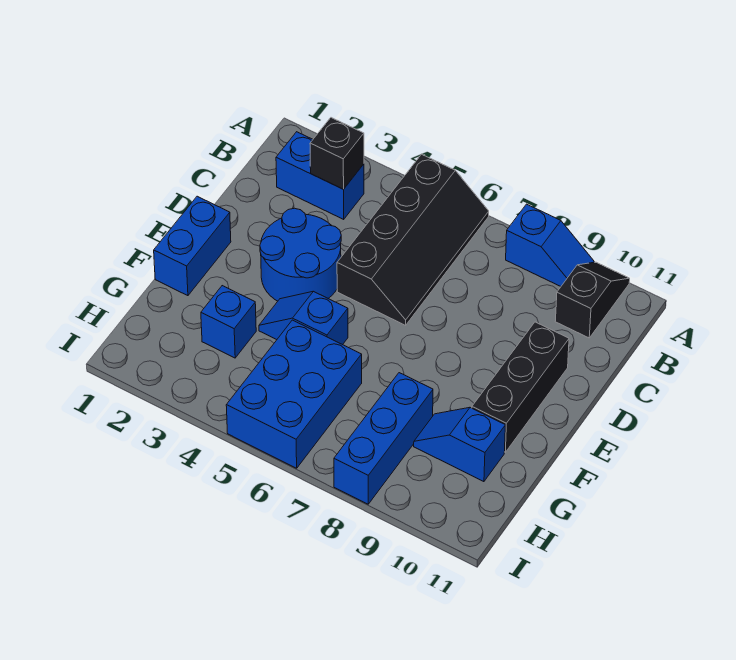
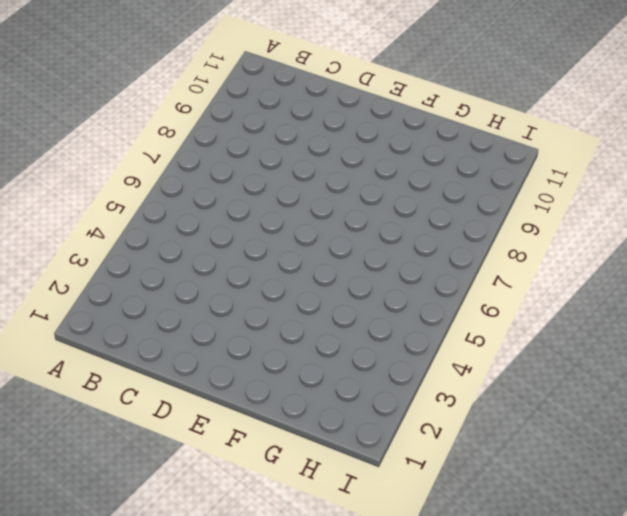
none -> black slope A5:D6 level 1 top 5
none -> blue slope A8:A9 level 1 top 8
none -> black slope A10:B10 level 1 top B

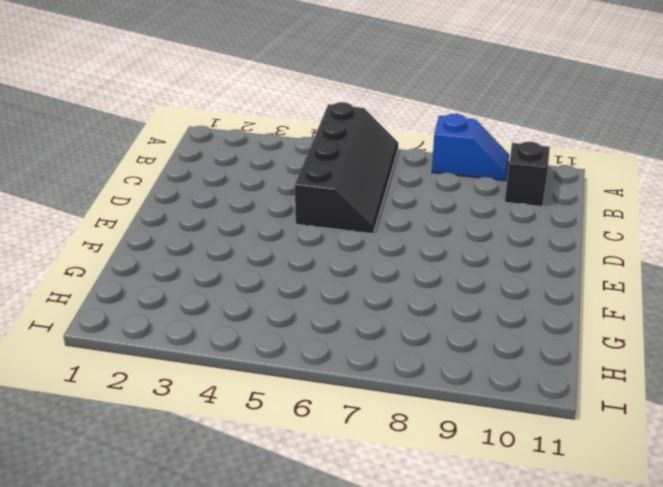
none -> blue brick B2:B3 level 1
none -> blue round brick D3:E4 level 1
none -> black brick D10:F10 level 1

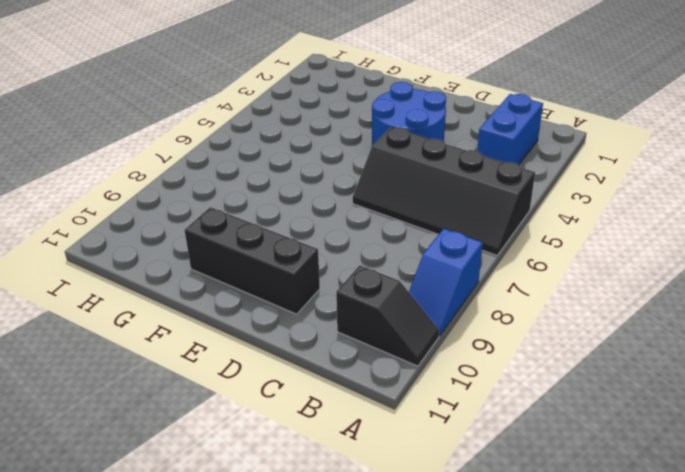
none -> blue brick E1:F1 level 1
none -> blue slope F4:F5 level 1 top 5
none -> blue brick G3 level 1

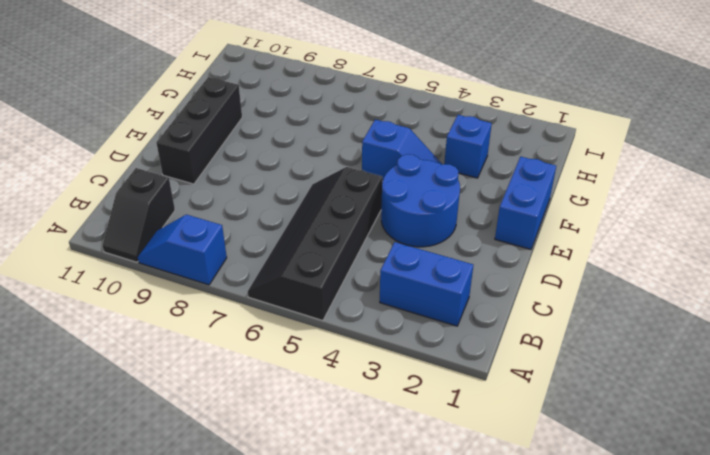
none -> blue brick G5:I6 level 1
none -> blue brick G8:I8 level 1
none -> blue slope G9:G10 level 1 top 10

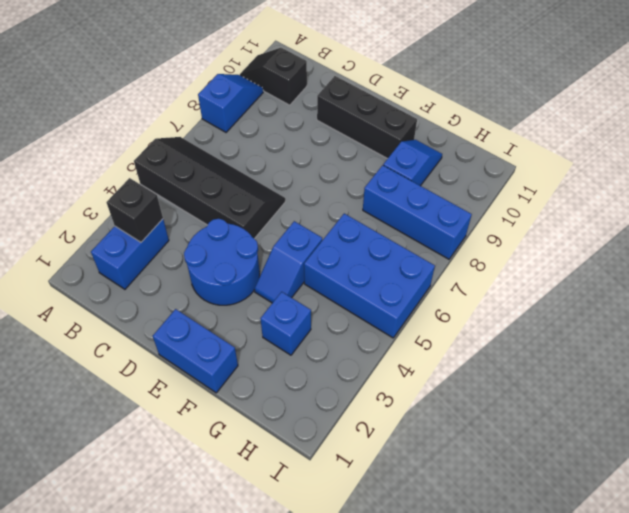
blue slope G9:G10 level 1 top 9 -> blue slope G9:G10 level 1 top 10

